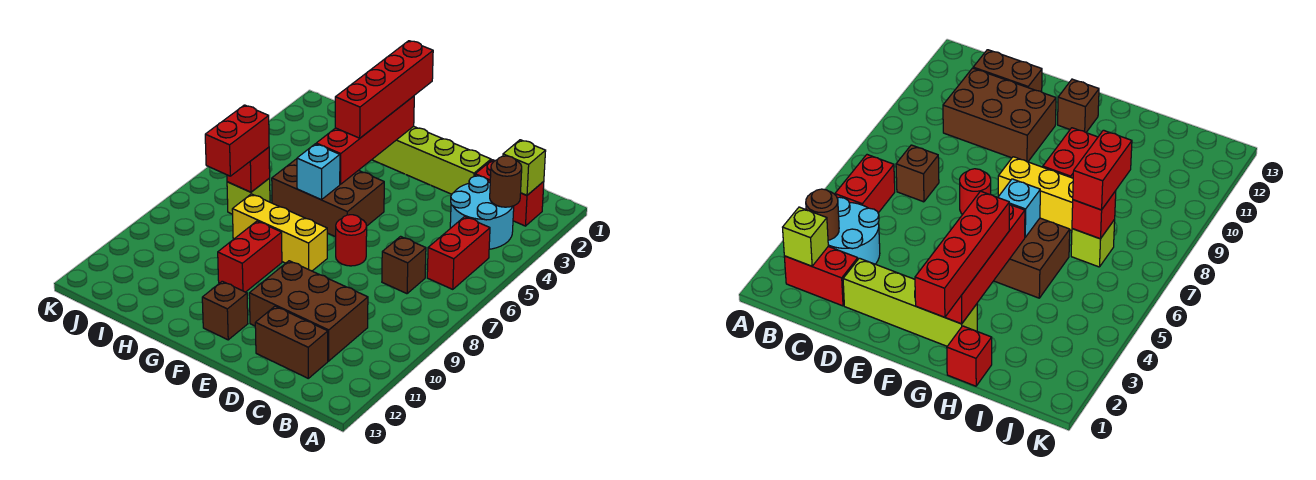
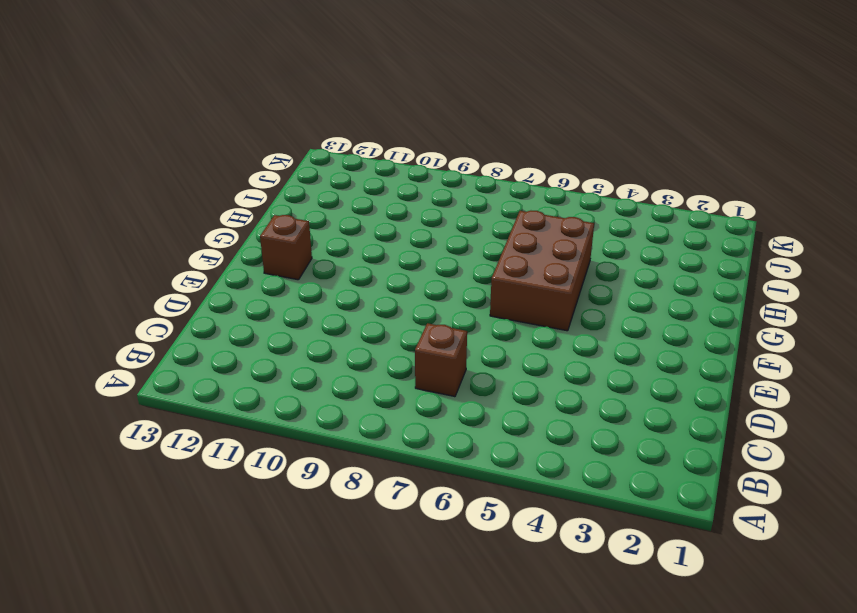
none -> red brick B2:C2 level 1
none -> cyan round brick B3:C4 level 1
none -> red brick B5:B6 level 1

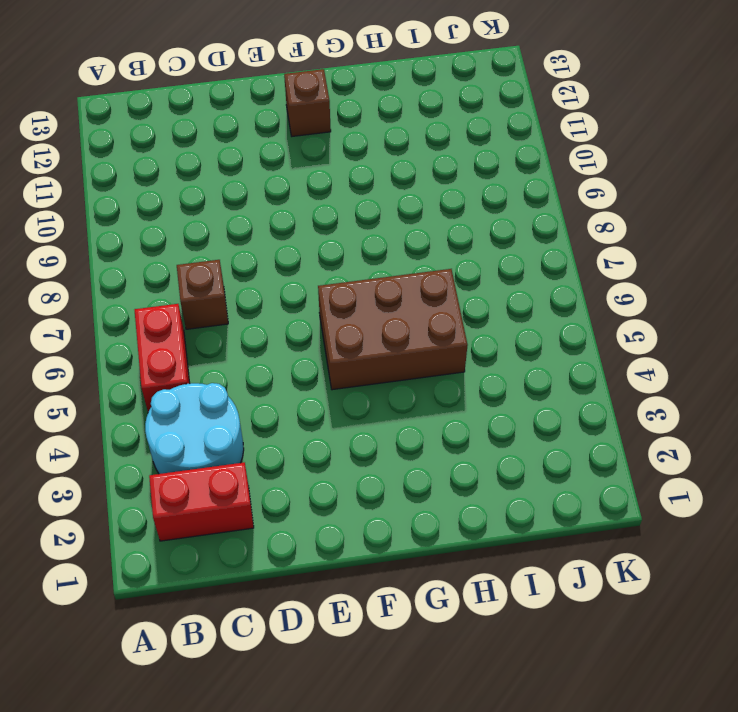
none -> brown brick C10:E11 level 1
none -> brown brick C12:D12 level 1
none -> lime brick D2:G2 level 1

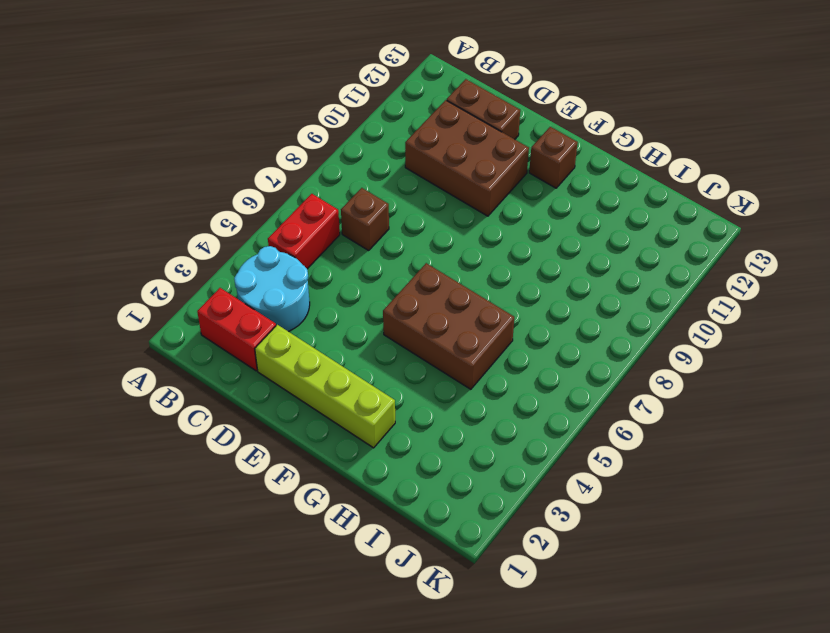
none -> red round brick E7 level 1
none -> yellow brick F8:H8 level 1
none -> red brick G9:G10 level 1

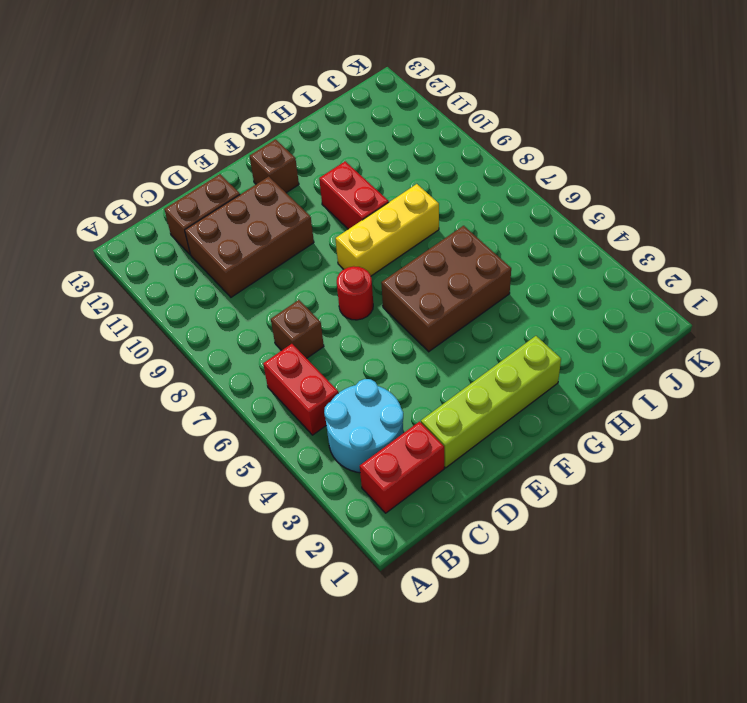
none -> red brick H1 level 1
none -> lime brick I7 level 1
none -> lime brick B2 level 2

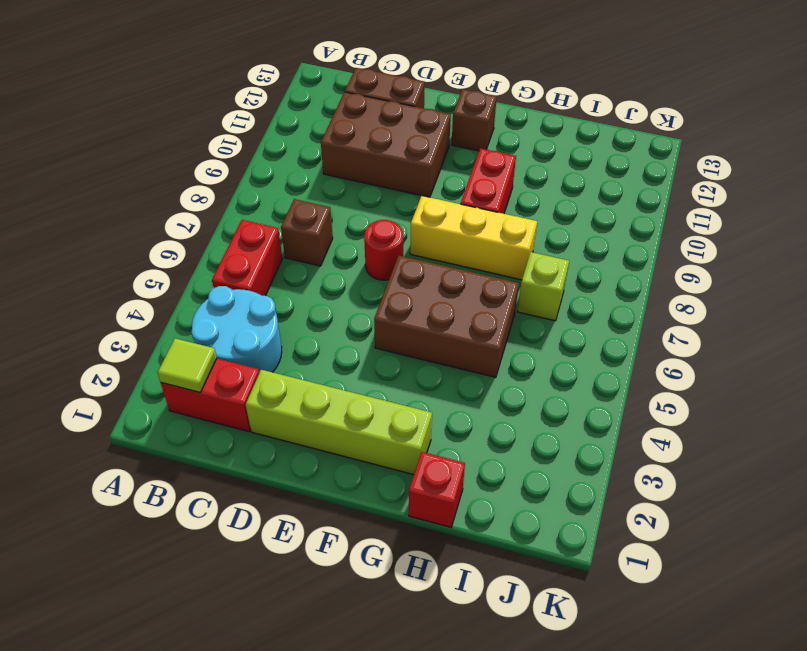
lime tile B2 level 2 -> lime brick B2 level 2
none -> brown round brick B3 level 2
none -> red brick G2:G5 level 2
none -> cyan brick G6 level 2

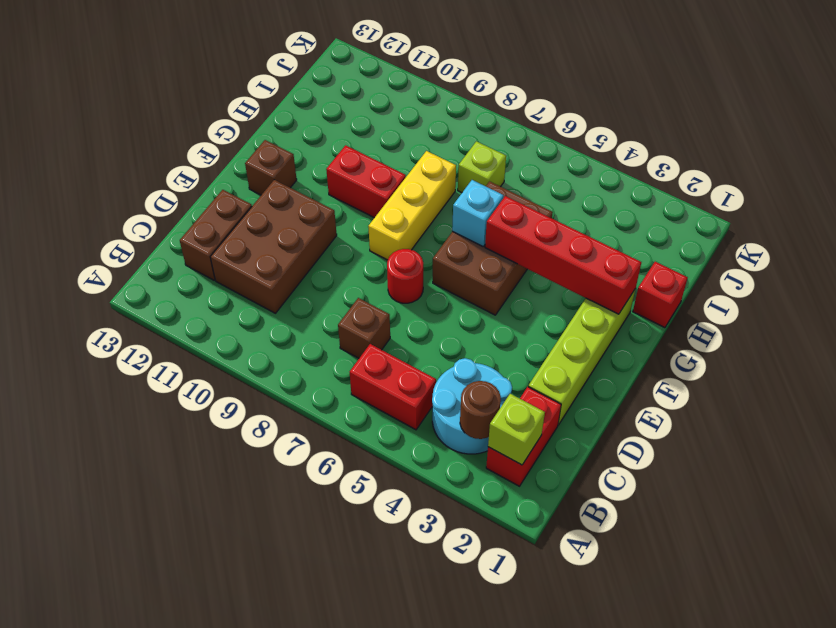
none -> red brick I7 level 2
none -> red brick G1:G4 level 3
none -> red brick I7:I8 level 3

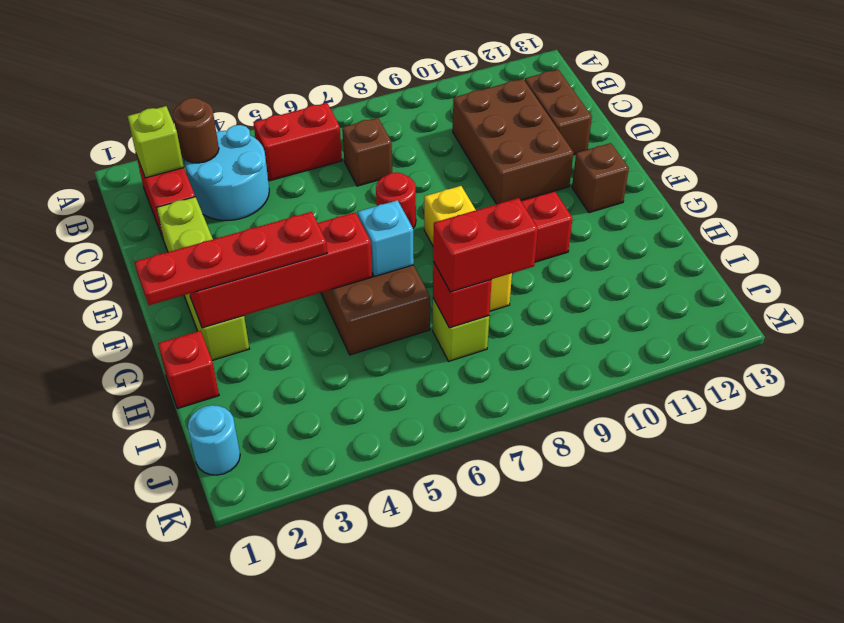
red plate G1:G4 level 3 -> red brick G1:G4 level 3
cyan round brick J1 level 1 -> none

